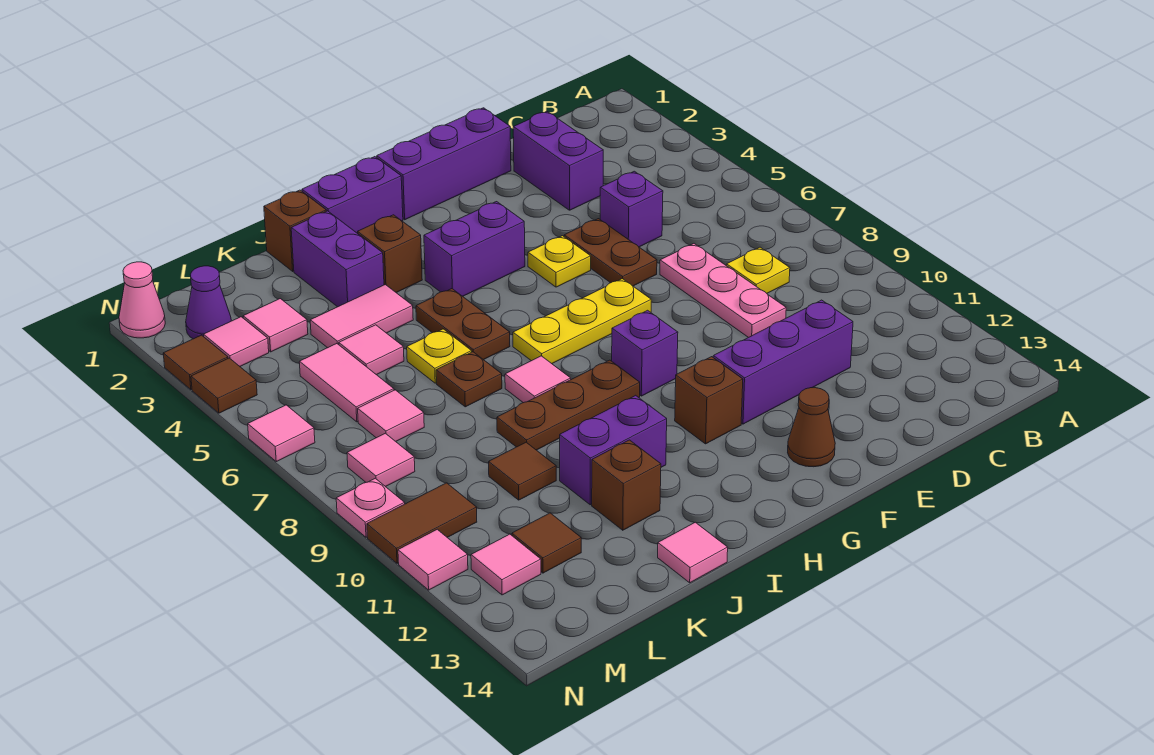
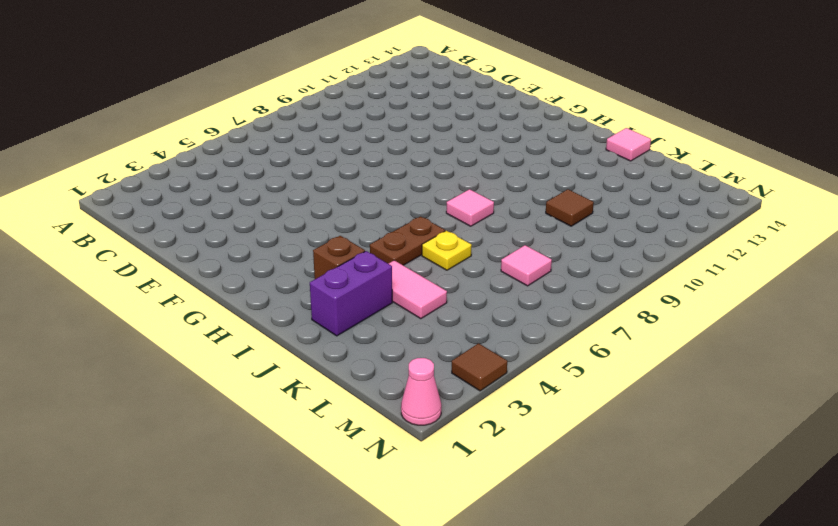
none -> yellow plate C8 level 1
none -> purple brick D2:D3 level 1
none -> purple brick D5 level 1
none -> pink plate D7:D9 level 1

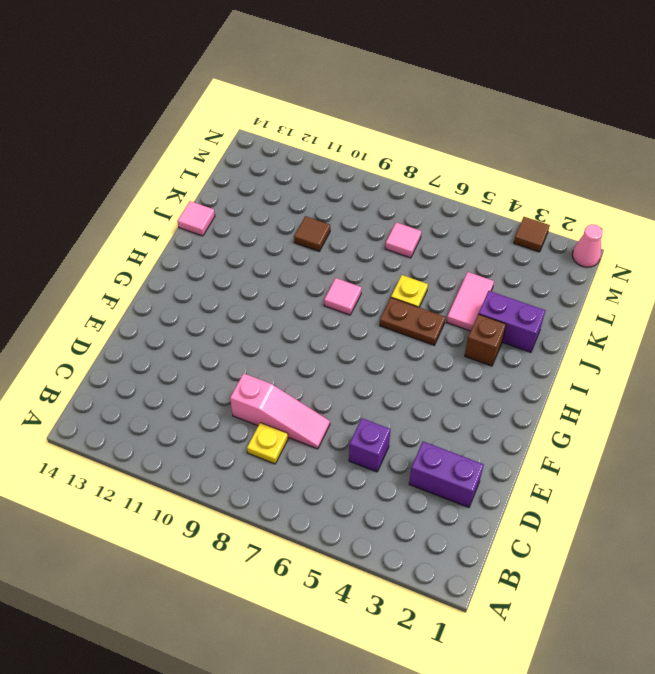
pink slope D7:D9 level 1 top 9 -> pink plate D7:D9 level 1
none -> purple brick D11:F11 level 1
none -> purple brick E1:G1 level 1
none -> brown plate E5:E6 level 1
none -> yellow plate F5 level 1

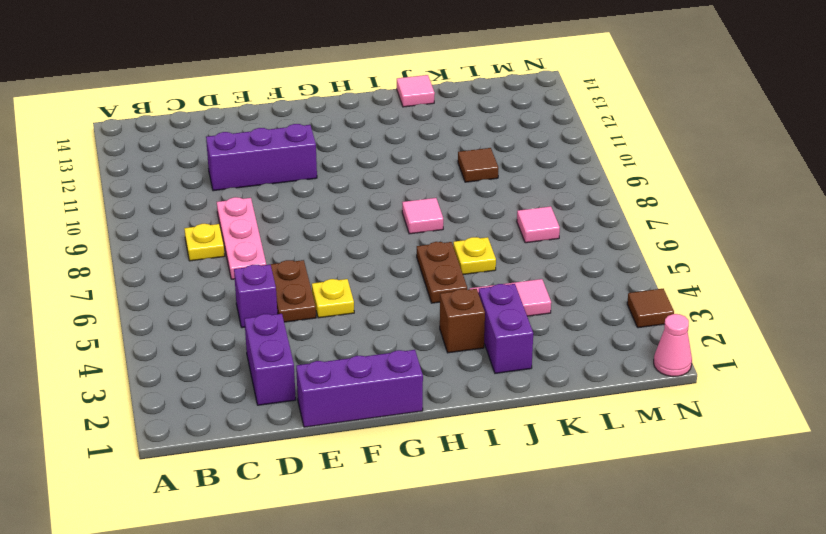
none -> yellow plate F7:H7 level 1
none -> brown cone F13 level 1
none -> purple brick G4:H4 level 1
none -> purple brick G9 level 1

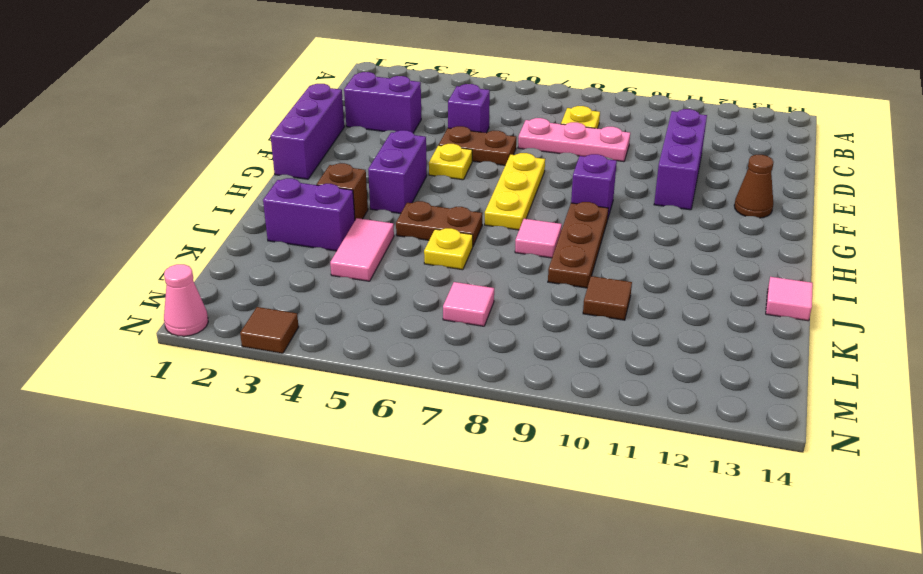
none -> brown brick G11 level 1
none -> purple brick H1:I1 level 1
none -> purple brick I11:J11 level 1
none -> brown brick J1 level 1

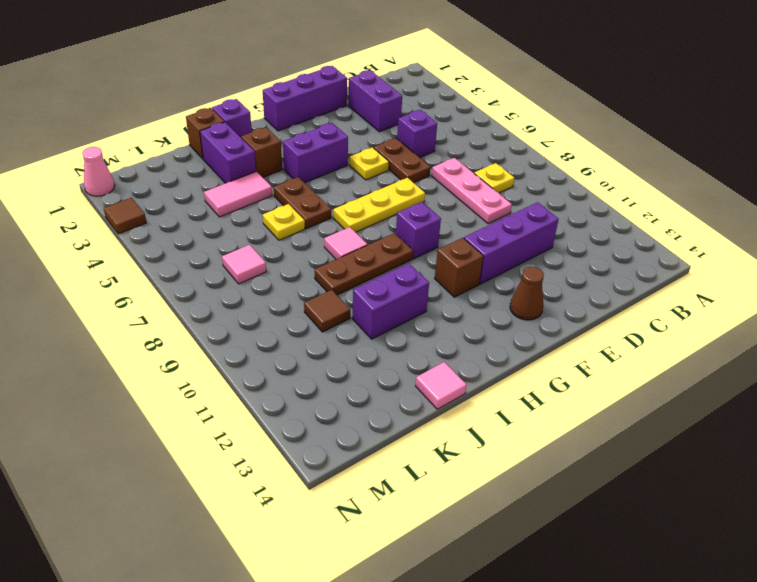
purple brick I1 level 1 -> purple brick H1:I1 level 1
none -> brown plate J7 level 1
none -> brown brick J12 level 1
none -> pink tile K5 level 1
none -> pink tile L3 level 1

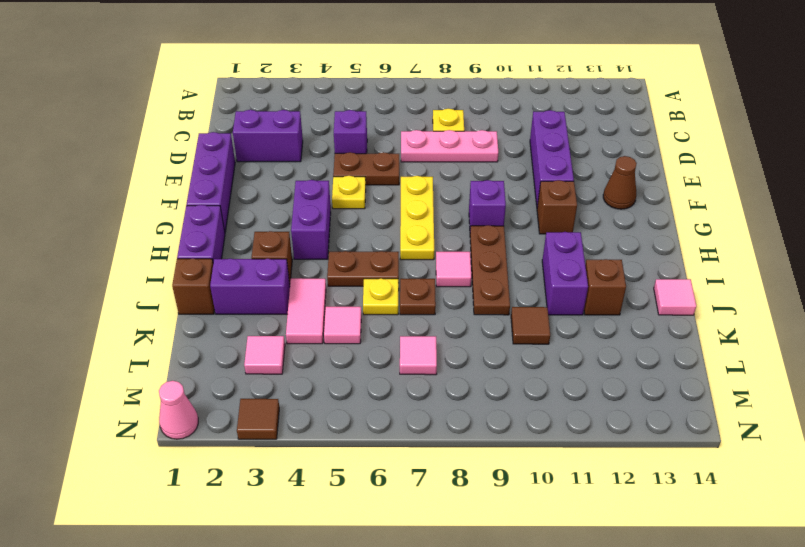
none -> pink tile L5:L6 level 1
none -> brown tile L12 level 1
none -> purple cone M2 level 1
none -> pink tile M3 level 1

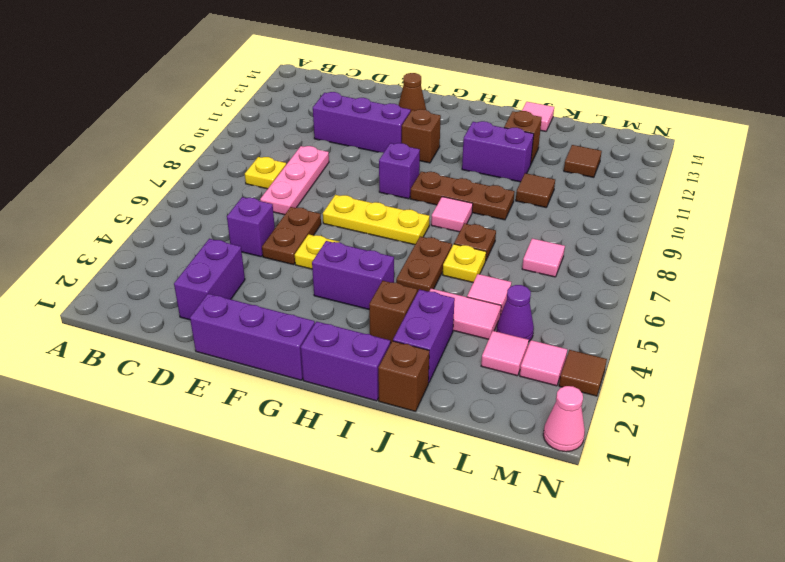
purple cone L4 level 1 -> purple cone M2 level 1
none -> pink tile L5:L6 level 1
none -> pink tile M8 level 1
none -> brown tile M10:N10 level 1
none -> pink tile M12 level 1

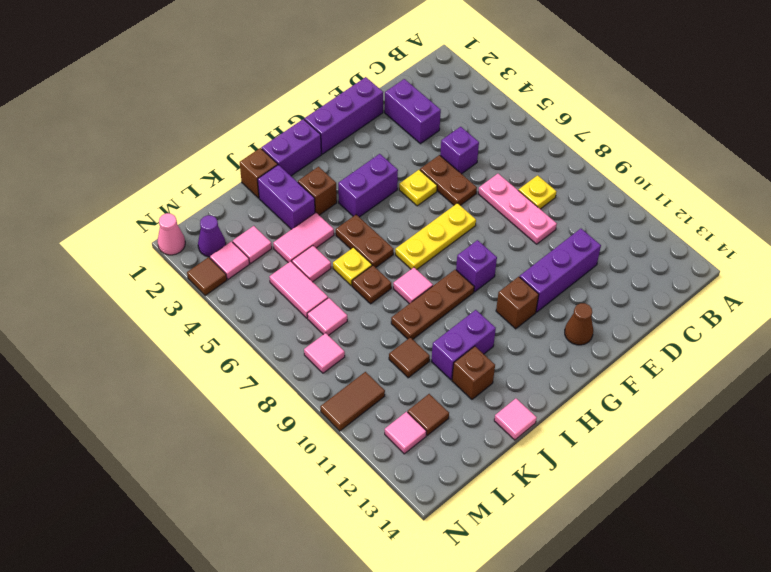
none -> brown tile N4 level 1
none -> pink tile N6 level 1
none -> pink plate N9 level 1
none -> pink tile N11 level 1

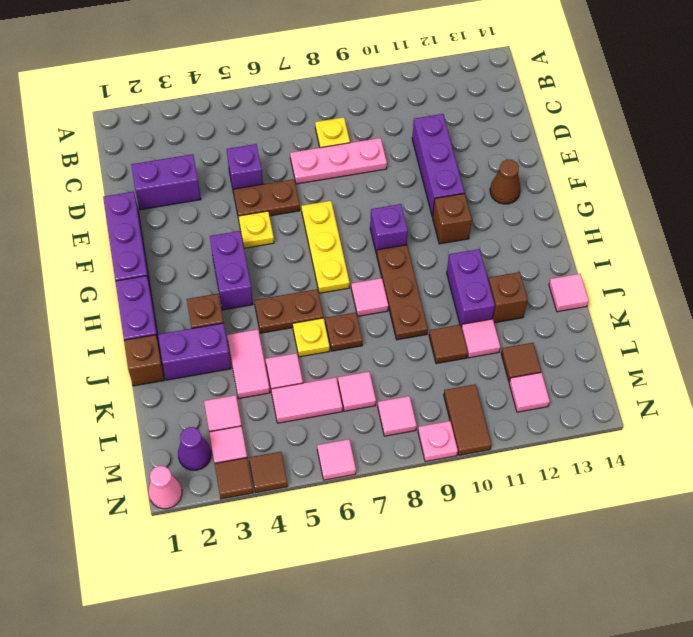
pink tile K11 level 1 -> pink tile N11 level 1

